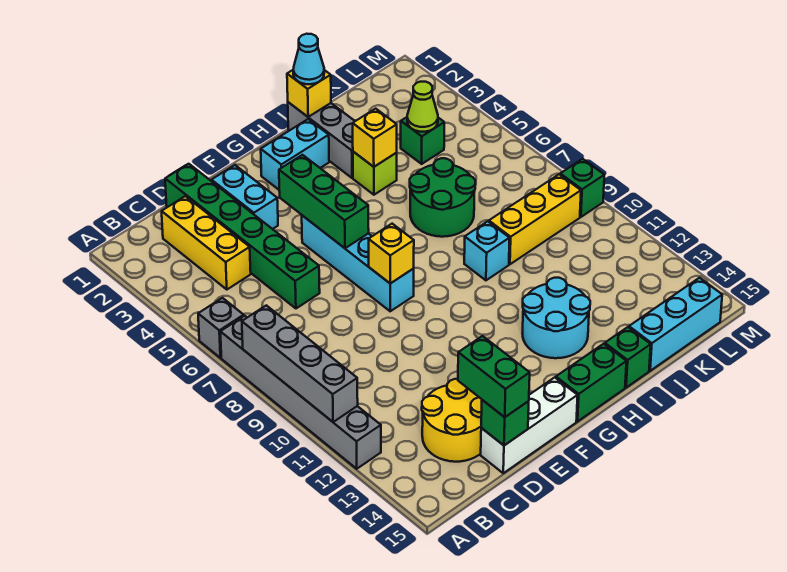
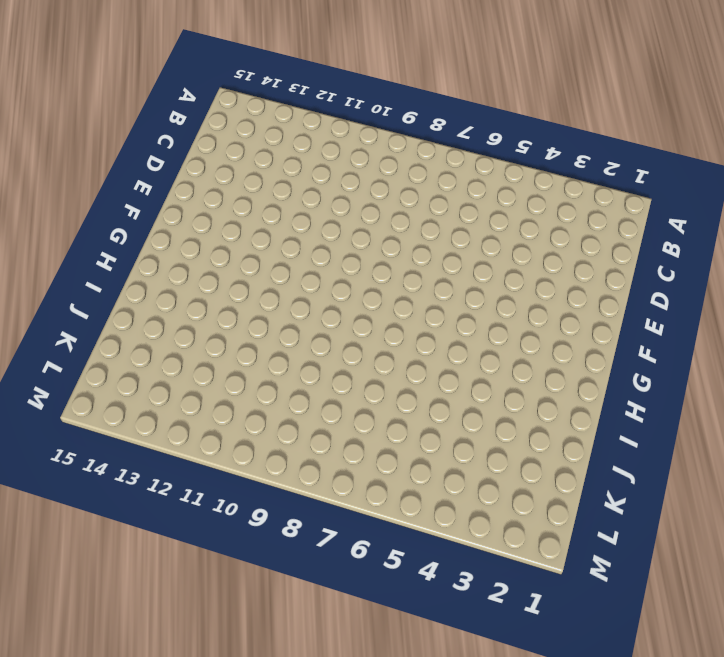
none -> grey brick A6 level 1
none -> grey brick A7:A12 level 1
none -> yellow brick C2:C4 level 1

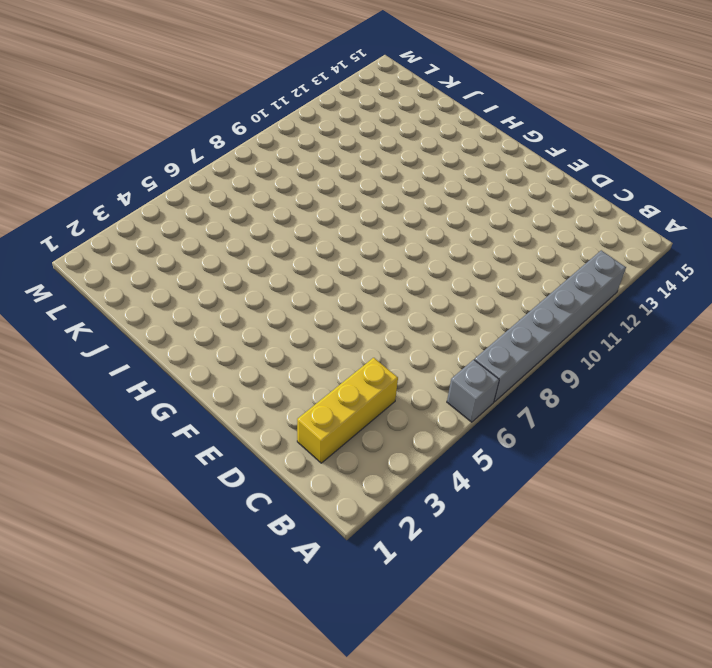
none -> yellow round brick C13:D14 level 1
none -> green brick D1:D6 level 1
none -> white brick D15:F15 level 1

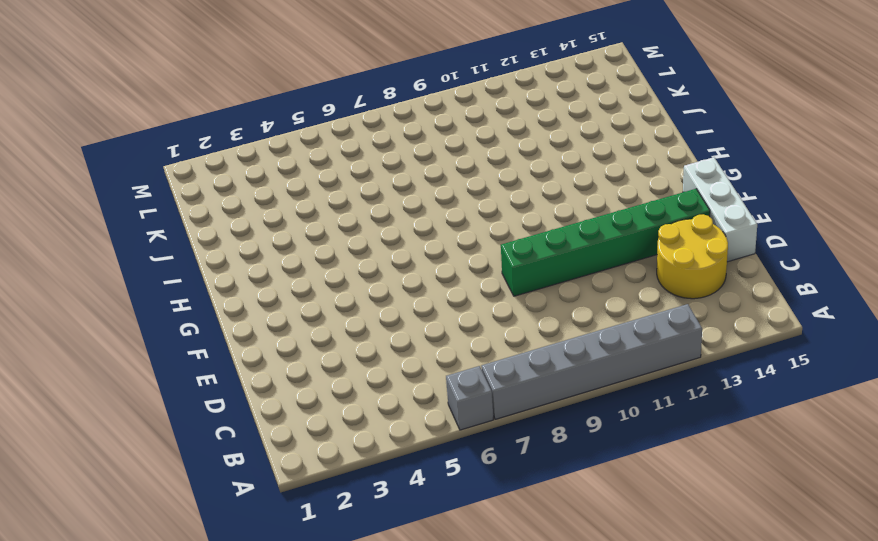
green brick E9:E14 level 1 -> green brick D1:D6 level 1
none -> yellow brick C2:C4 level 1
none -> cyan brick E2:E3 level 1
none -> cyan brick F5:F8 level 1

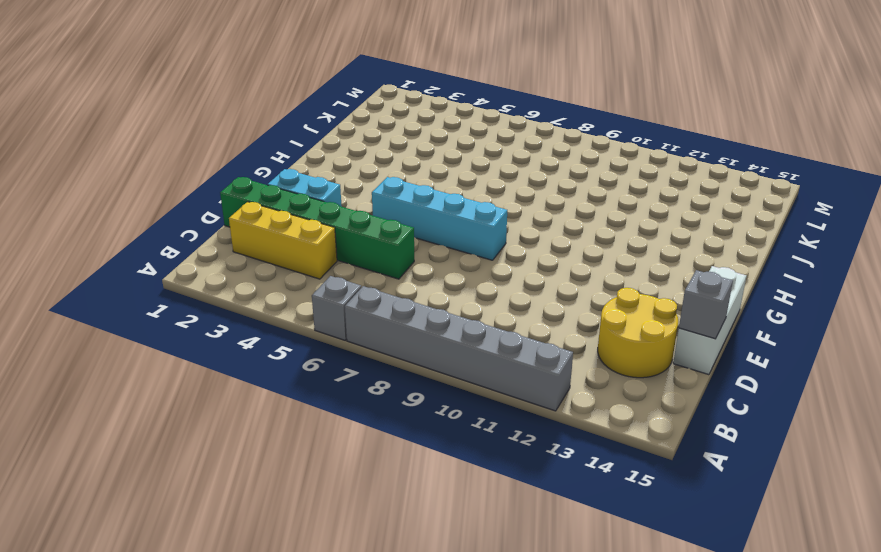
grey brick D15 level 2 -> green brick D15 level 2
none -> cyan brick G2:H2 level 1
none -> green brick G15:H15 level 1
none -> cyan round brick H12:I13 level 1

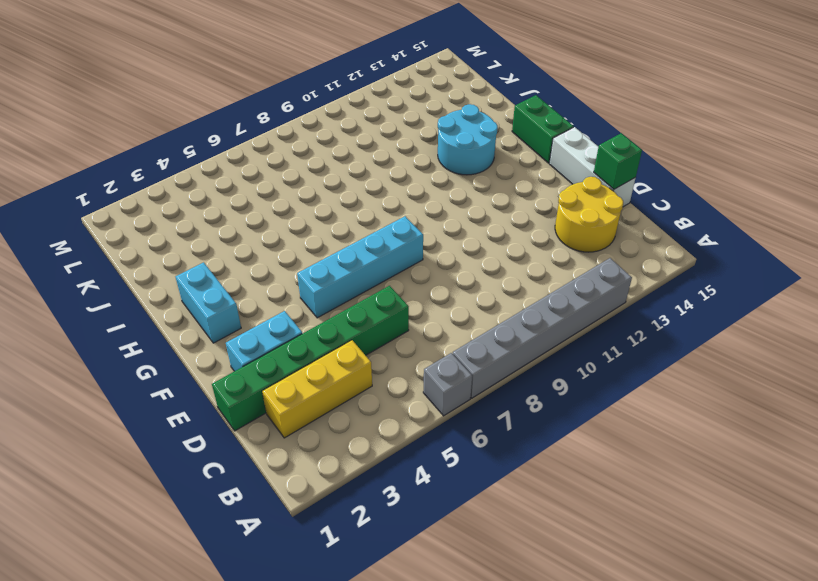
none -> grey brick I1:I3 level 1
none -> lime brick I4 level 1
none -> green round brick I6:J7 level 1

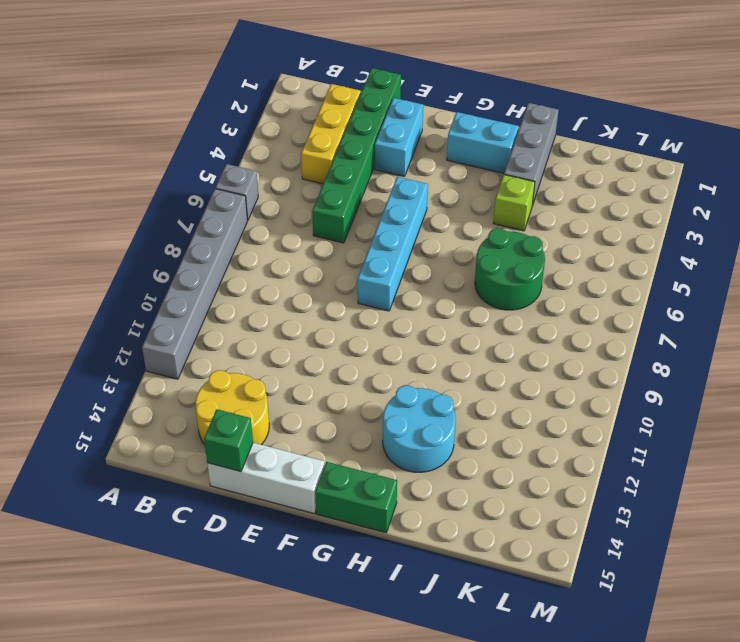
none -> cyan brick I9 level 1
none -> green brick I15 level 1
none -> yellow brick J9:L9 level 1

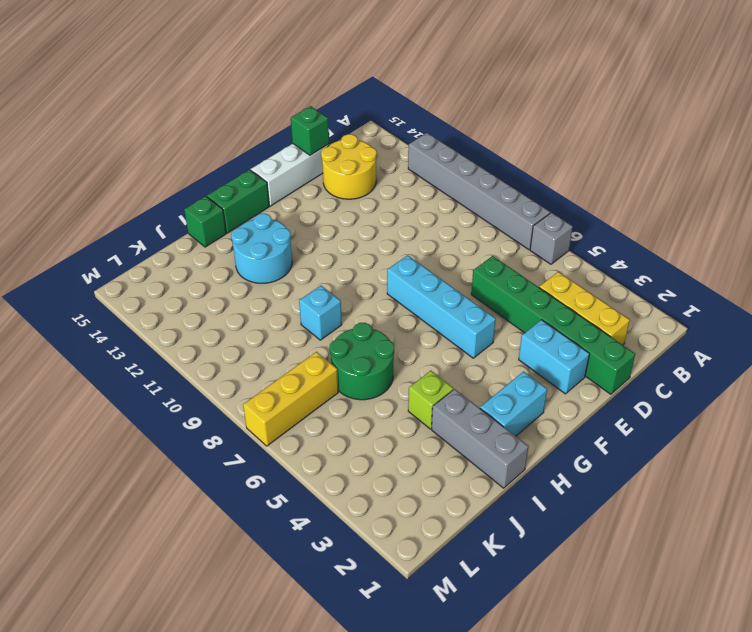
yellow brick K7:M7 level 1 -> yellow brick J9:L9 level 1
none -> cyan brick J15:L15 level 1
none -> green brick K4 level 1
none -> green brick M9 level 1

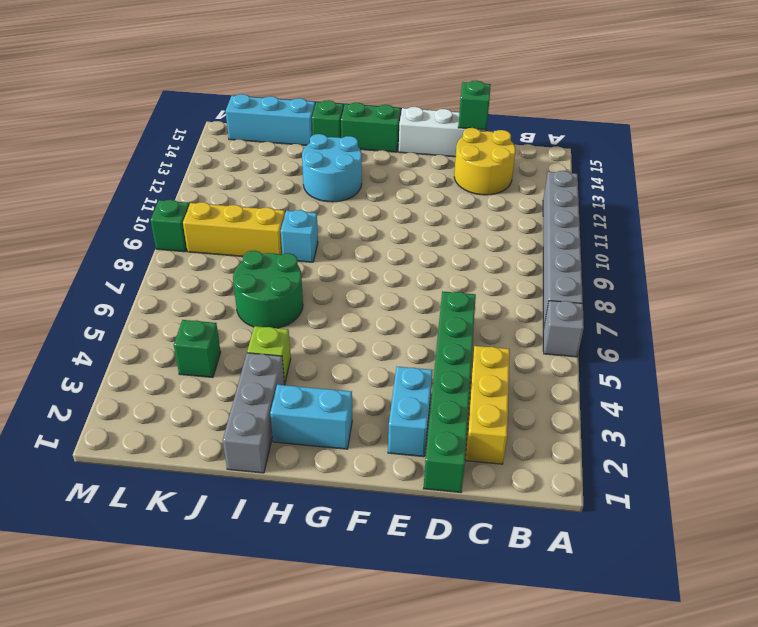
none -> cyan brick F5:F8 level 1
none -> grey brick A8:A11 level 2
none -> green brick F4:F6 level 2

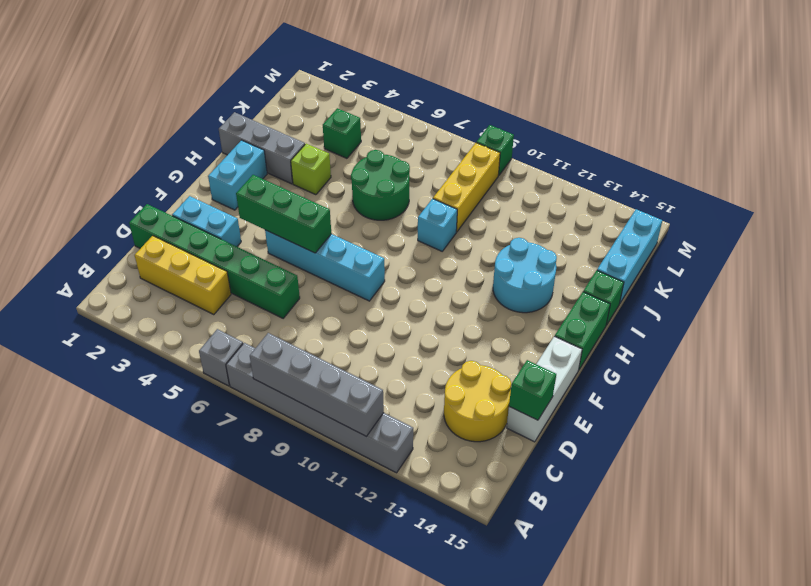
none -> yellow brick F8 level 2
none -> yellow brick I1 level 2
none -> yellow brick I4 level 2

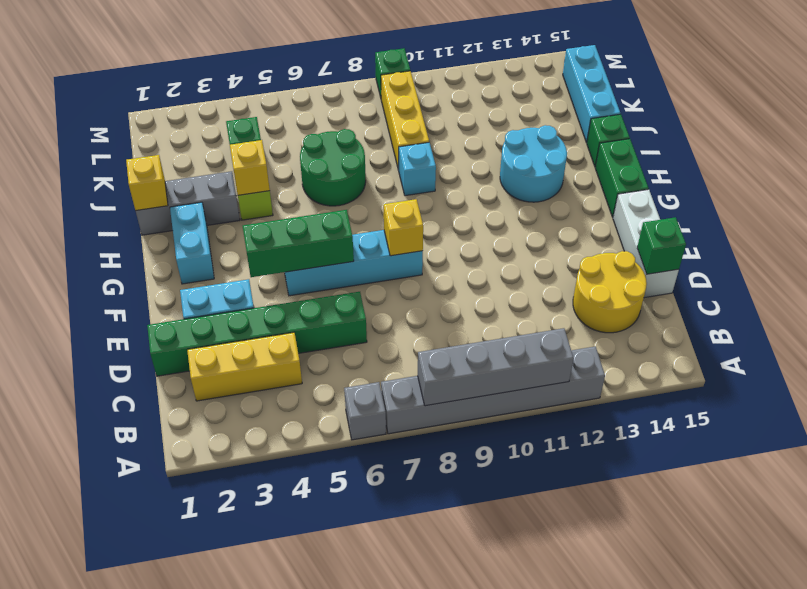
none -> lime cone K4 level 2
none -> green brick D14:D15 level 3
none -> cyan cone I1 level 3

